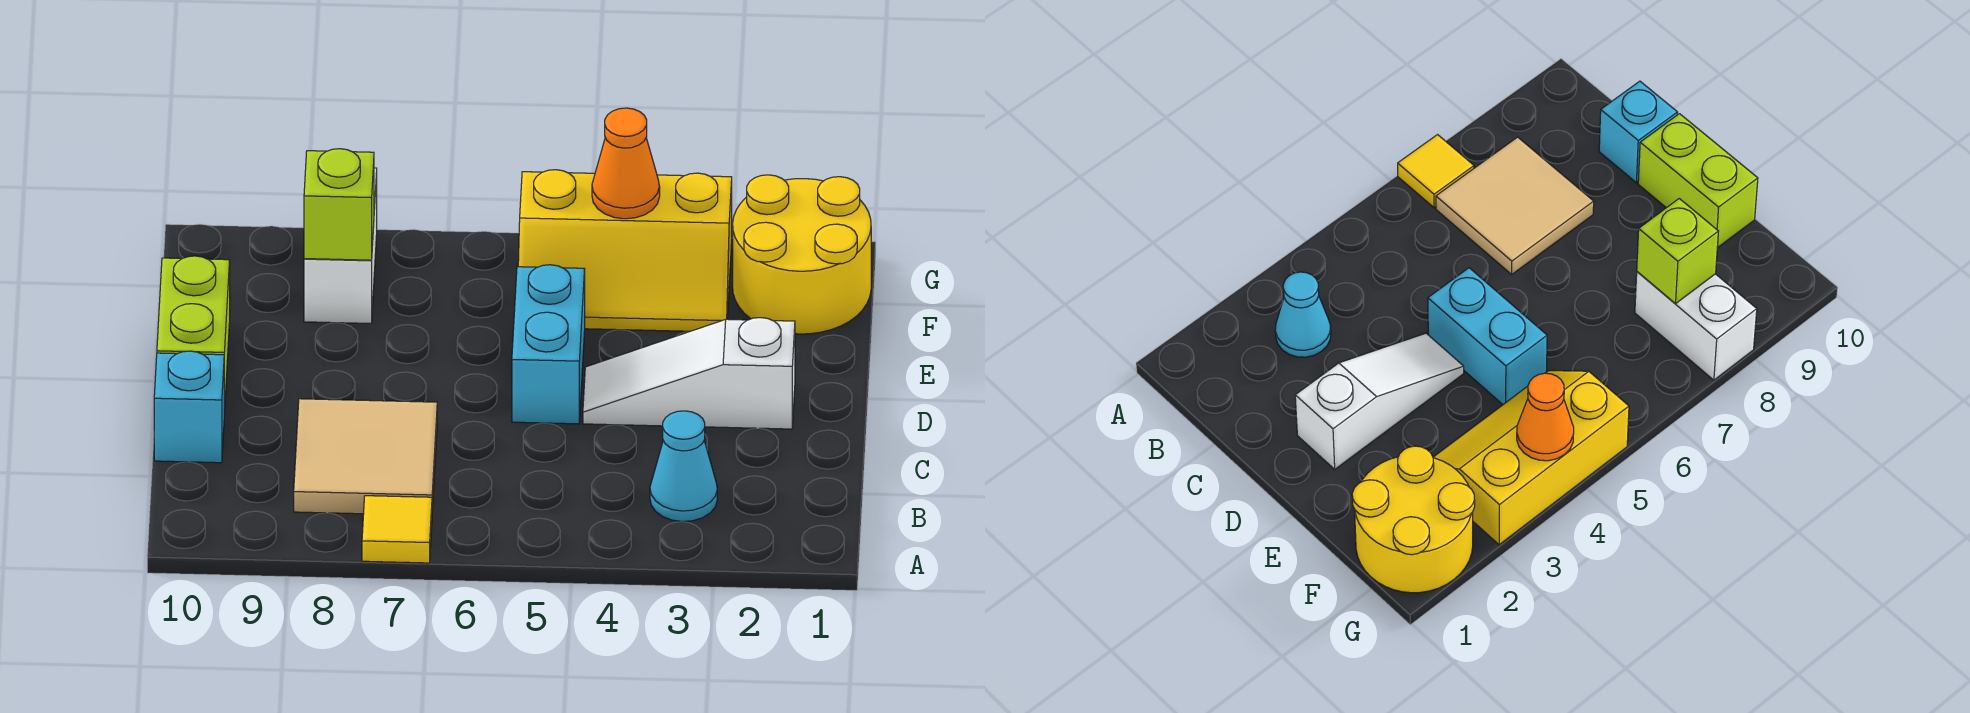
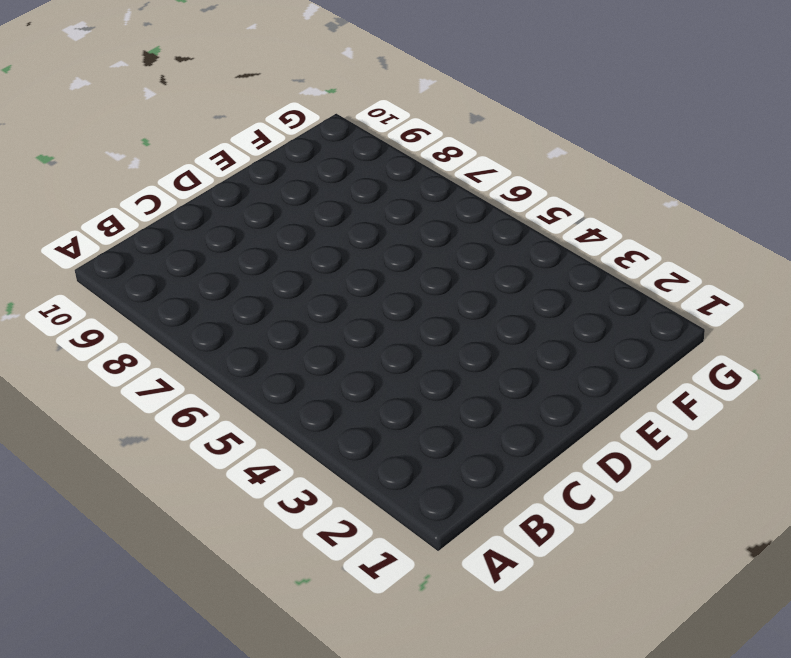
none -> yellow tile A7 level 1
none -> cyan cone B3 level 1
none -> tan tile B7:C8 level 1

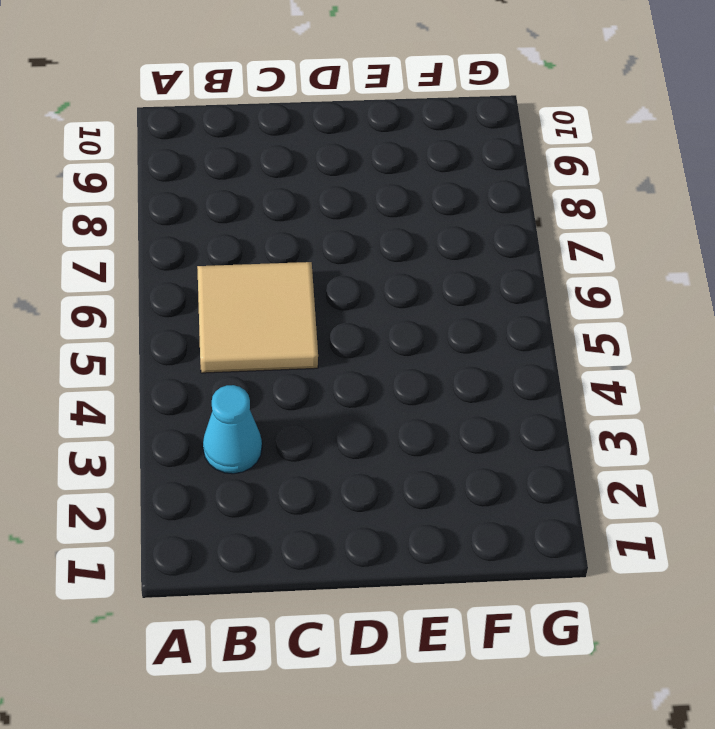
tan tile B5:C6 level 1 -> tan tile B7:C8 level 1
none -> yellow tile A7 level 1
none -> cyan brick C10 level 1
none -> white slope D2:D4 level 1 top 2

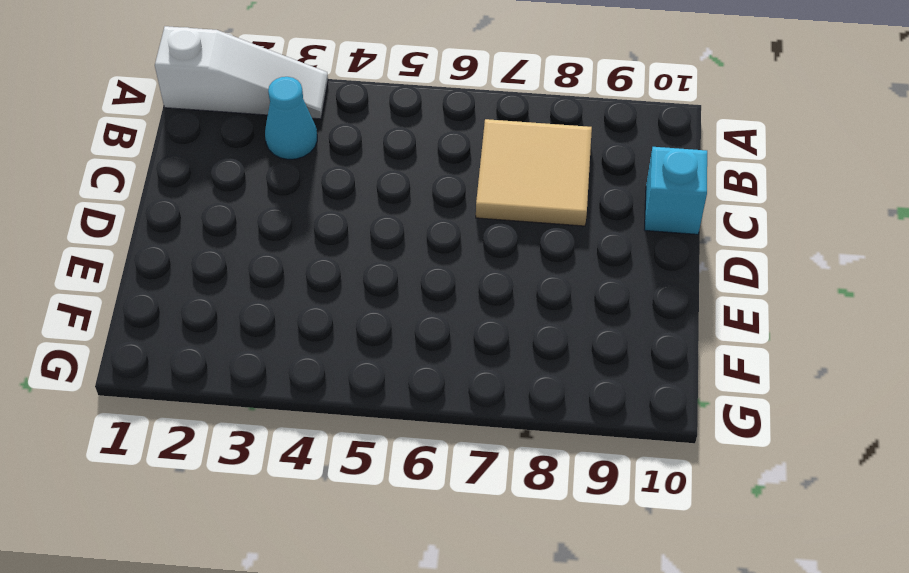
white slope A1:A3 level 1 top 1 -> white slope D2:D4 level 1 top 2
none -> yellow tile A7 level 1
none -> cyan brick D5:E5 level 1
none -> lime brick D10:E10 level 1

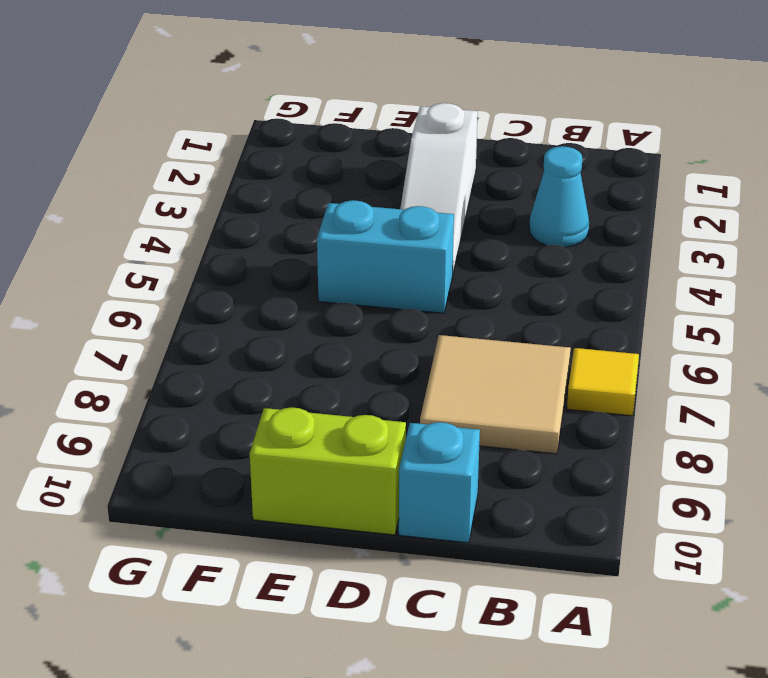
none -> yellow round brick F1:G2 level 1
none -> yellow slope F3:G5 level 1 top G
none -> white brick F8:G8 level 1

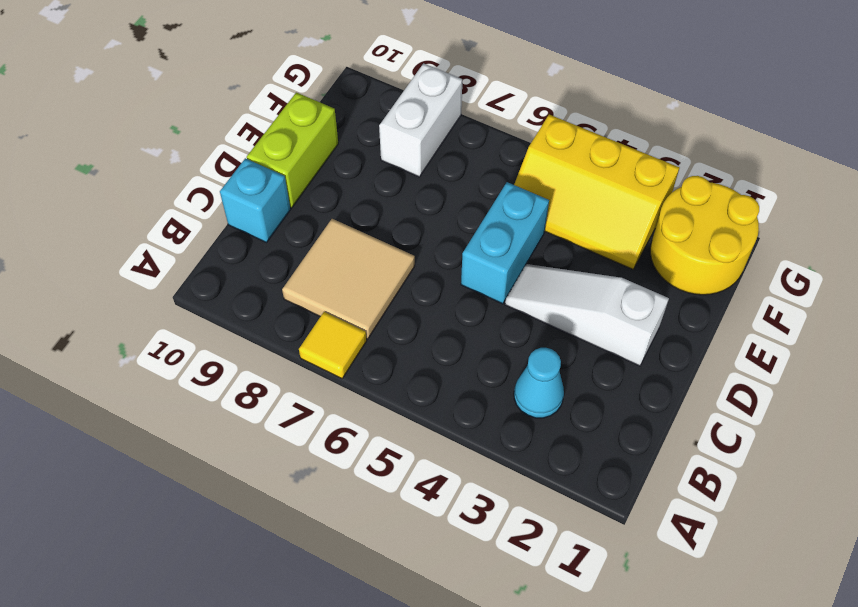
none -> lime brick F8 level 2
none -> orange cone G4 level 2

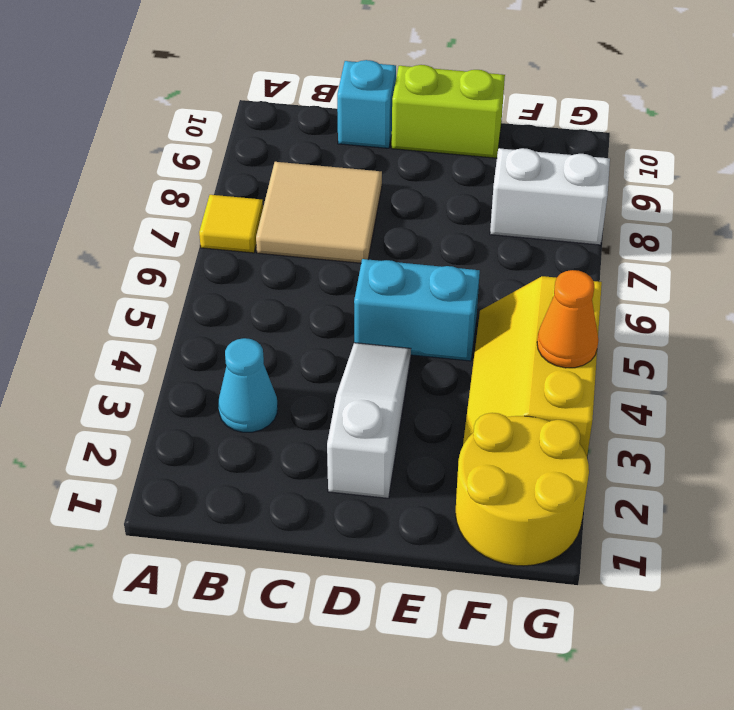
none -> lime brick F8 level 2

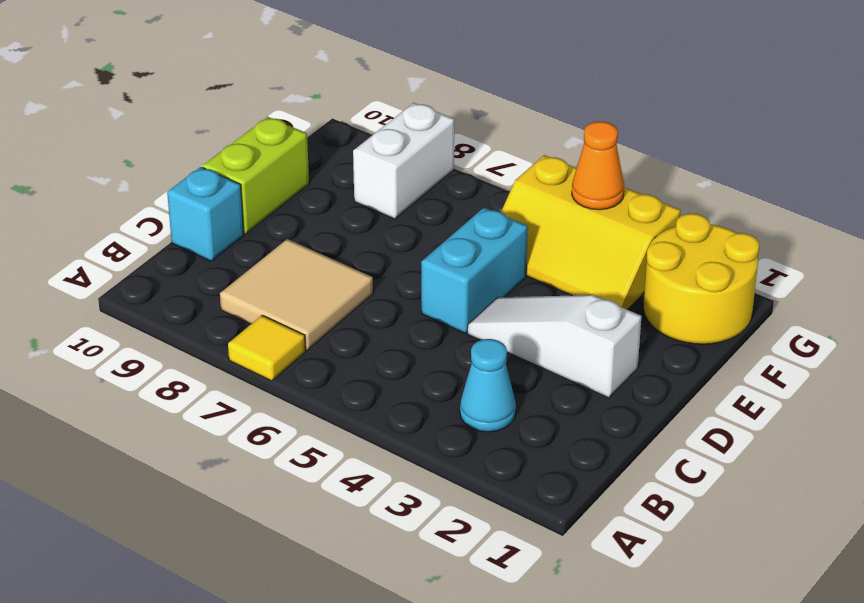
none -> lime brick F8 level 2

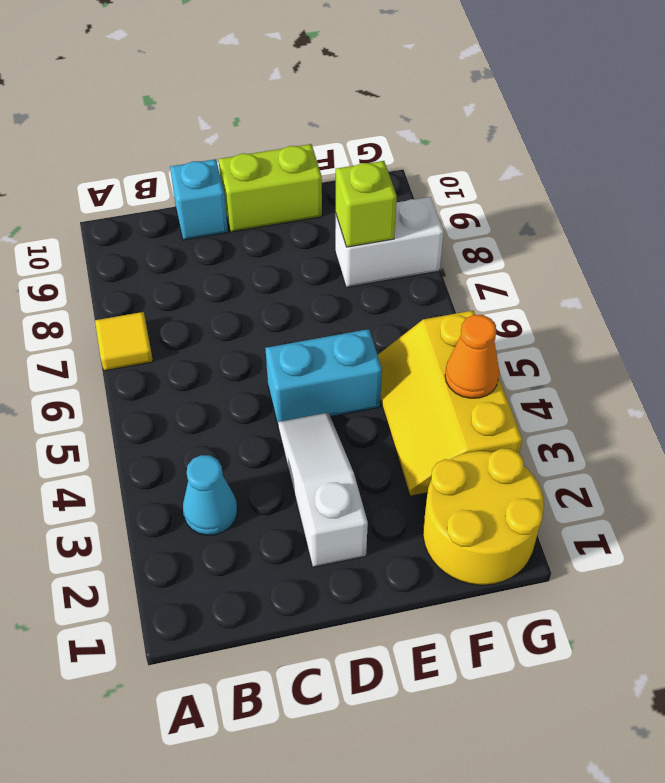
none -> tan tile B7:C8 level 1

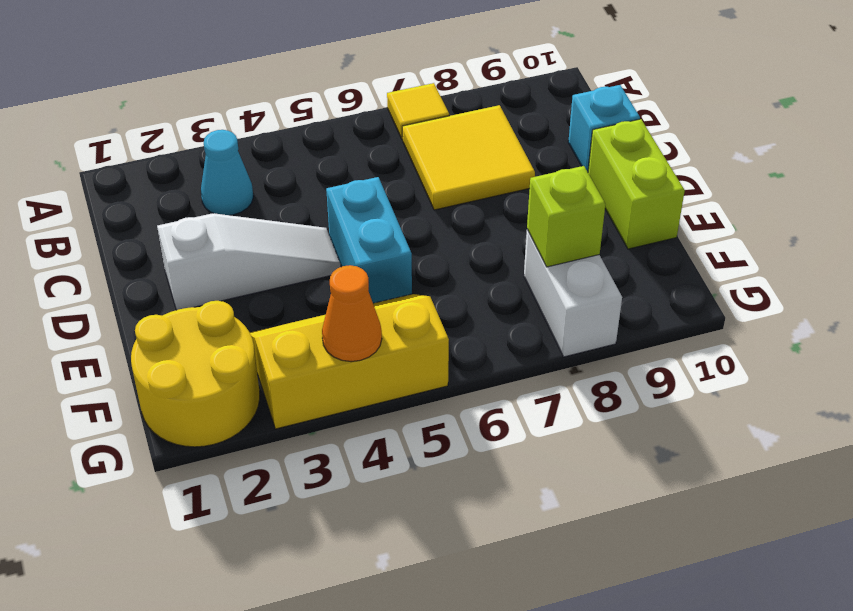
yellow tile B7:C8 level 1 -> tan tile B7:C8 level 1

